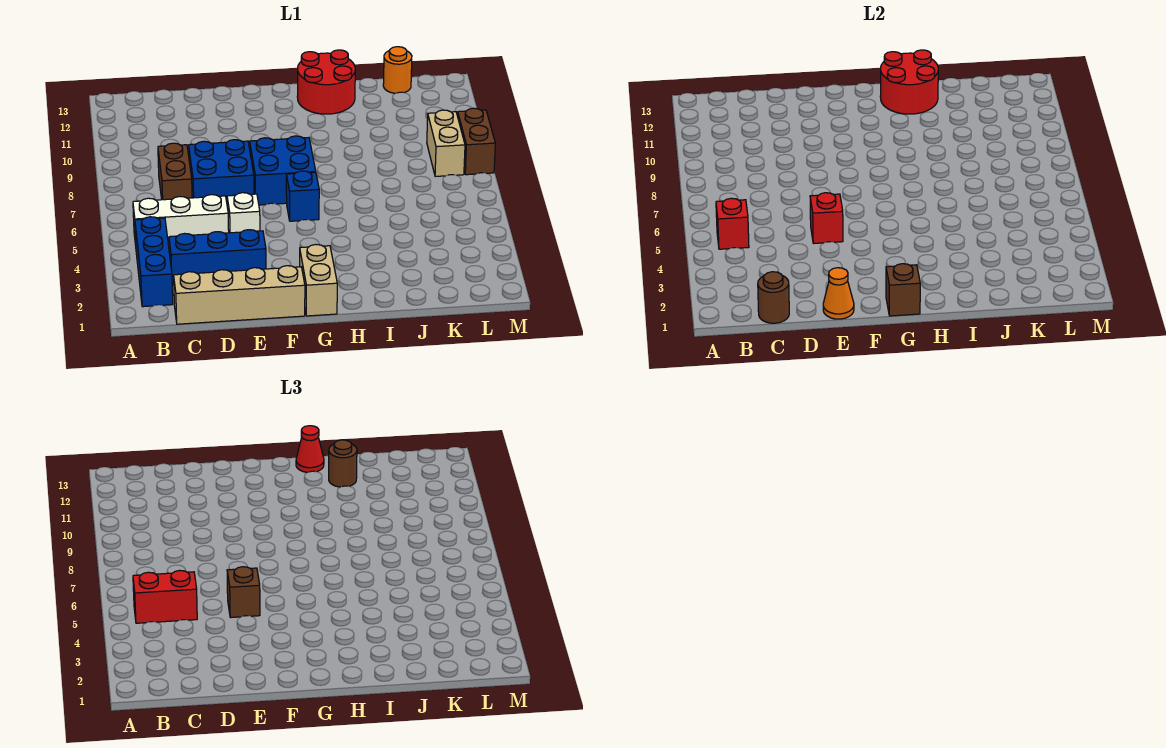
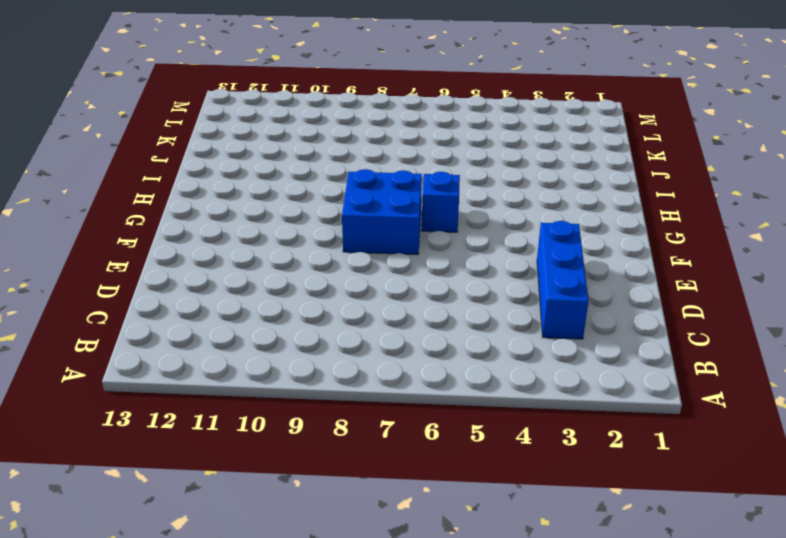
none -> blue brick B2:B4 level 1
none -> white brick B5:D5 level 1
none -> tan brick C1:F1 level 1

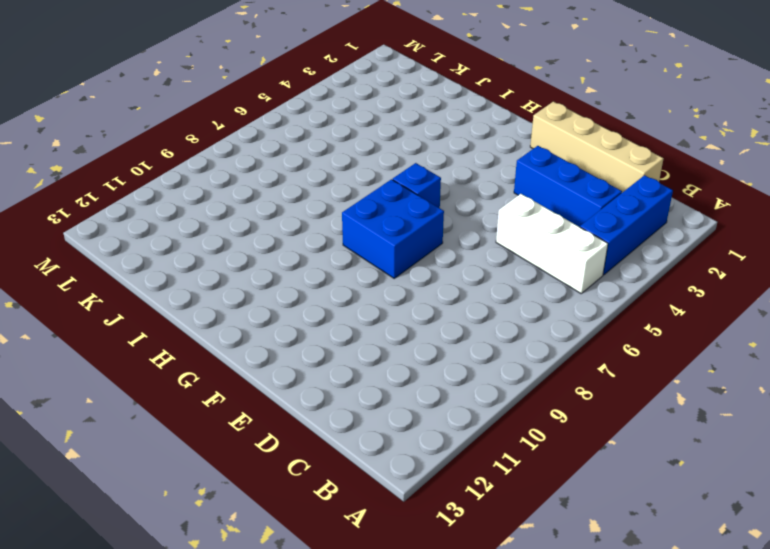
none -> brown brick C7:C8 level 1
none -> blue brick D7:E8 level 1
none -> white brick E5 level 1

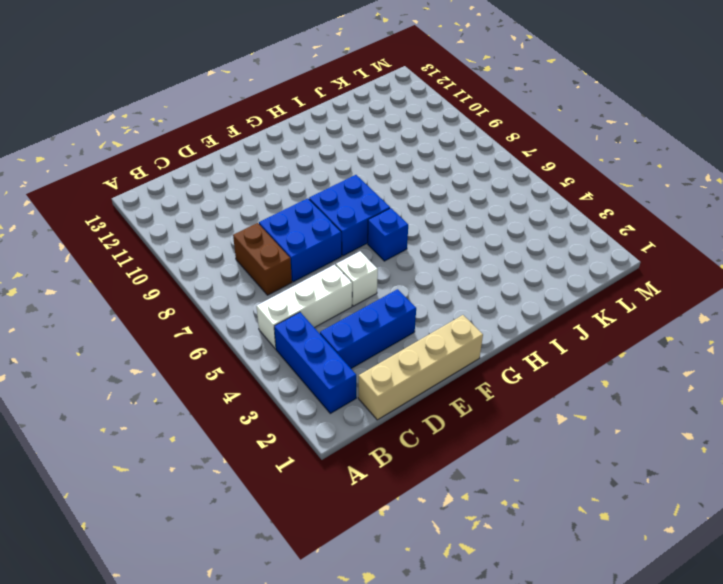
none -> tan brick G1:G2 level 1
none -> red round brick H12:I13 level 1
none -> orange round brick K13 level 1

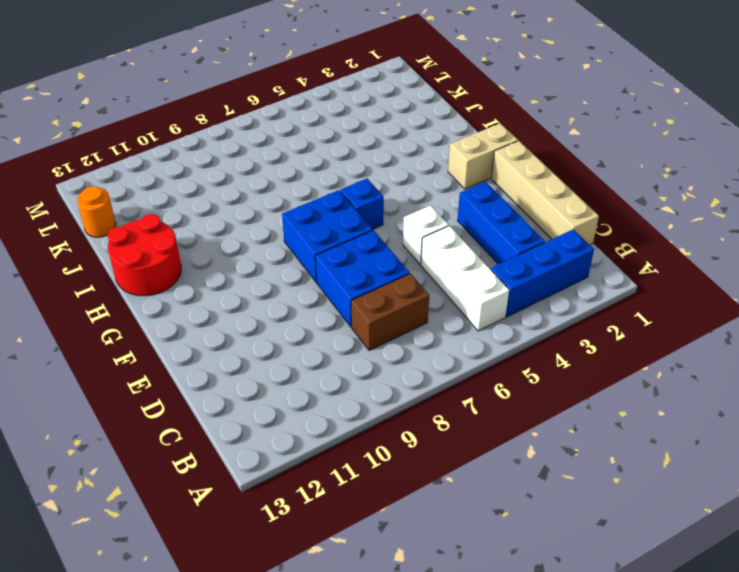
none -> tan brick L8:L9 level 1
none -> brown brick M8:M9 level 1
none -> red brick B5 level 2

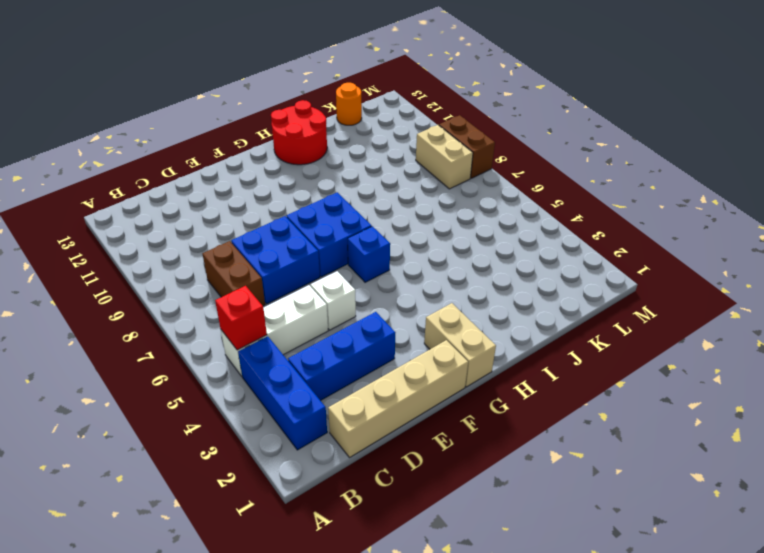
none -> brown round brick C1 level 2
none -> orange cone E1 level 2
none -> red brick E5 level 2

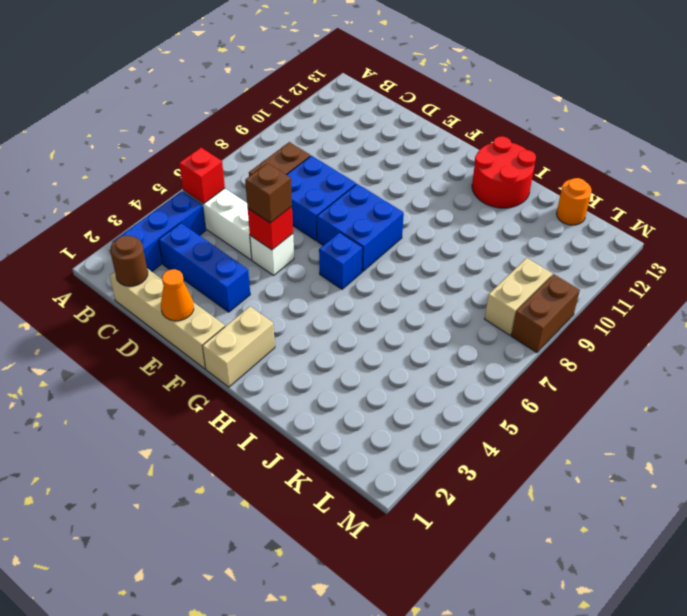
none -> brown brick G1 level 2
none -> red round brick H12:I13 level 2
none -> red brick B5:C5 level 3

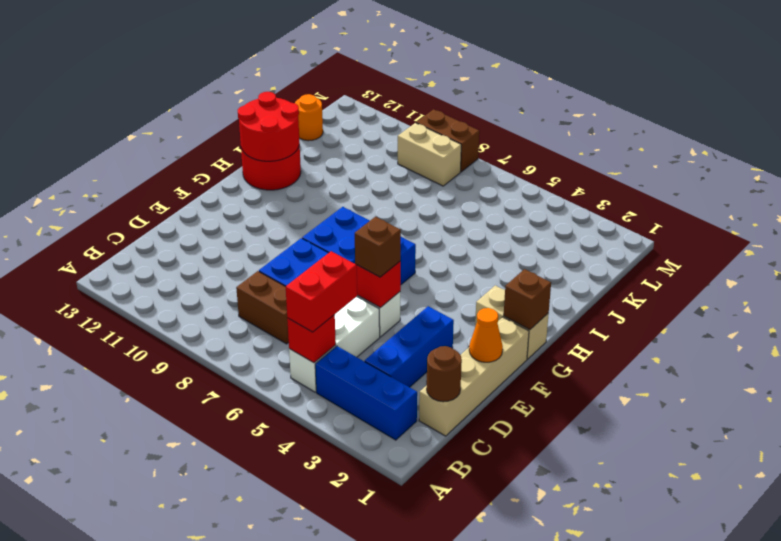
none -> red cone H13 level 3
none -> brown round brick I12 level 3

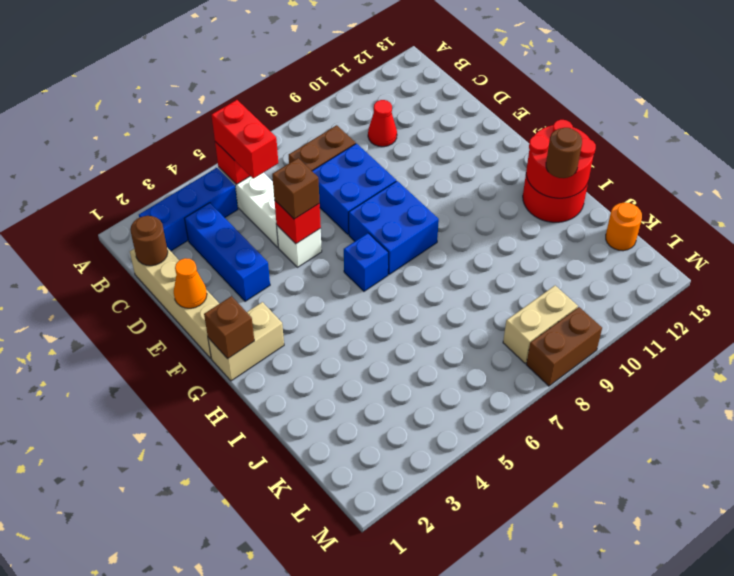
red cone C10 level 1 -> red cone H13 level 3

